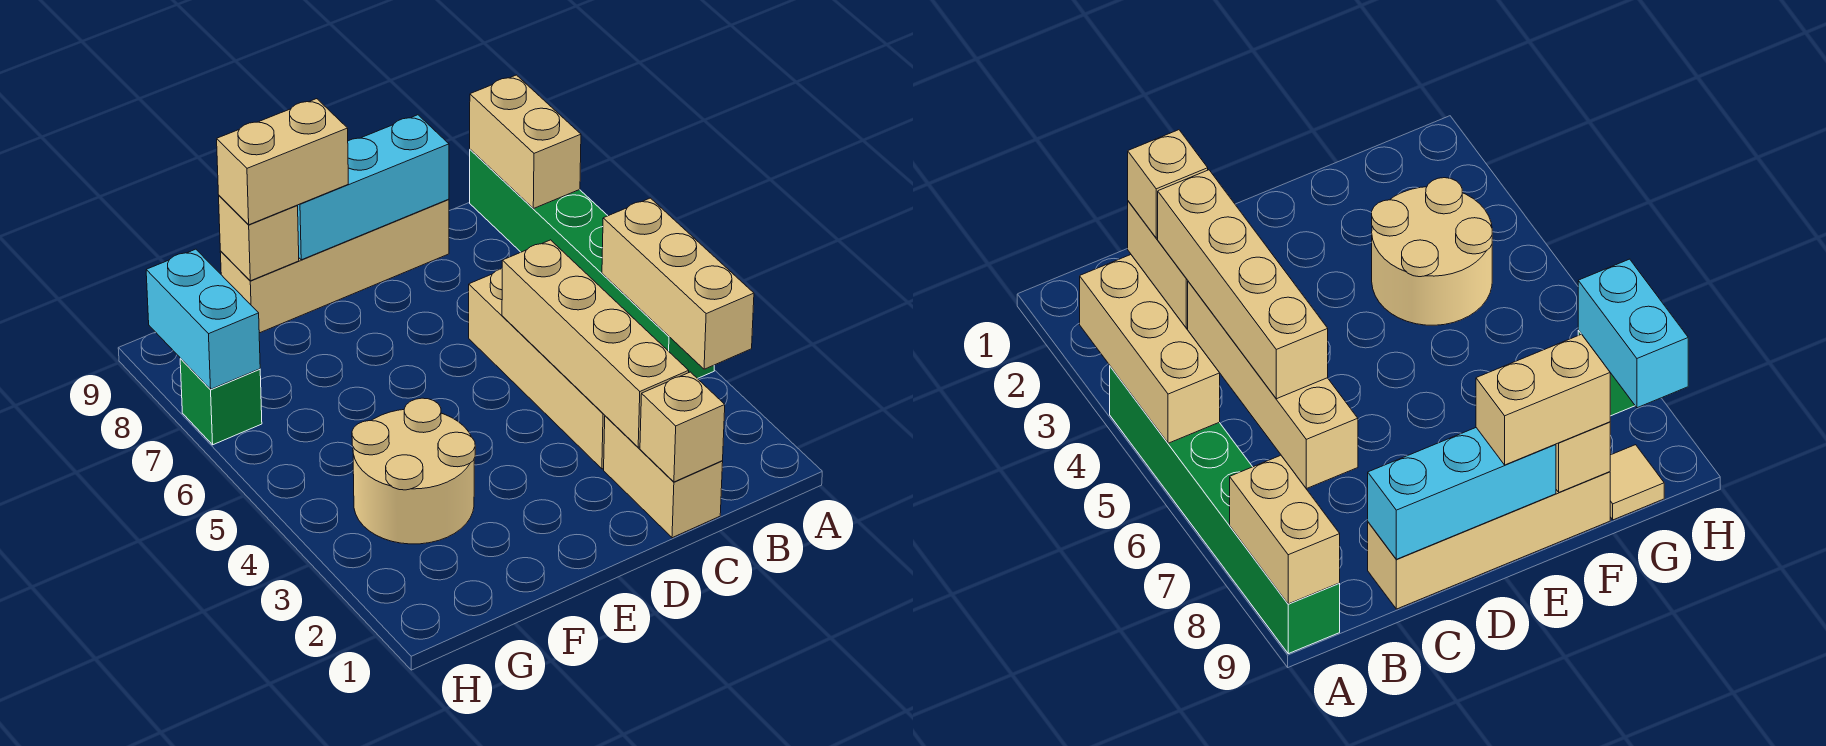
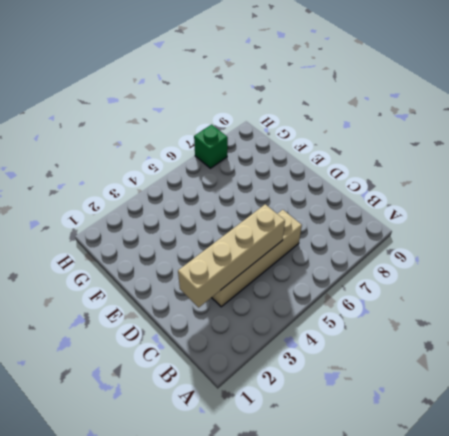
none -> green brick A4:A9 level 1
none -> tan brick C1:C2 level 1
none -> tan brick C9:F9 level 1

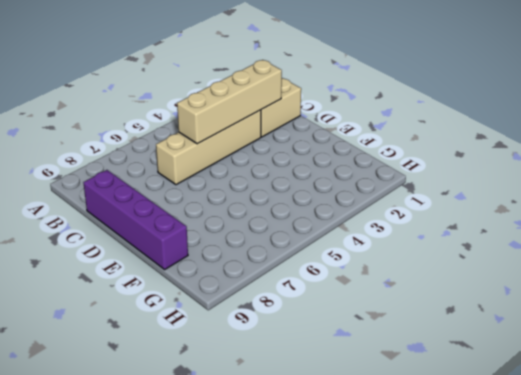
purple brick C9:F9 level 1 -> tan brick C9:F9 level 1
none -> green brick A4:A9 level 1
none -> tan round brick F3:G4 level 1
none -> tan tile G9 level 1

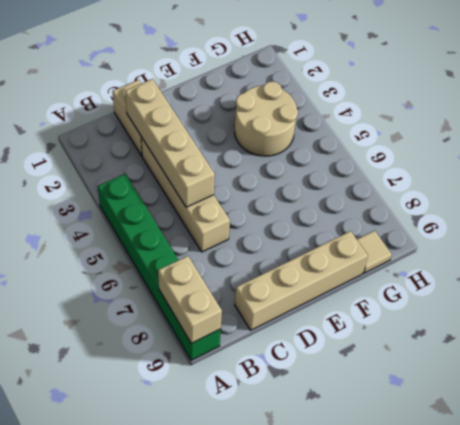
none -> green brick H7 level 1
none -> tan brick A3:A5 level 2
none -> tan brick C1 level 2

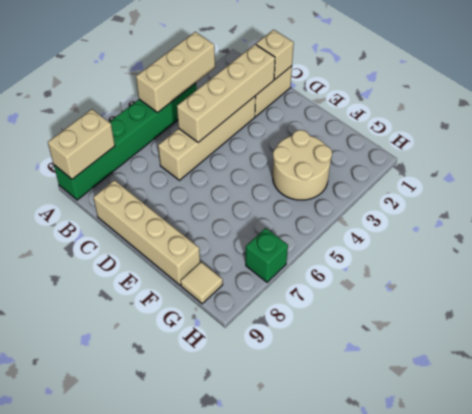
none -> cyan brick C9:E9 level 2
none -> tan brick F9 level 2
none -> cyan brick H7:H8 level 2

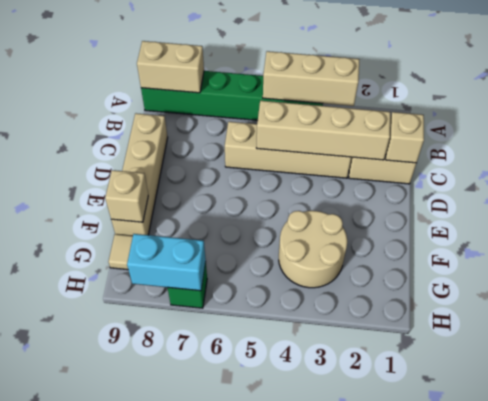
none -> cyan brick C9:E9 level 2
none -> tan brick E9:F9 level 3

